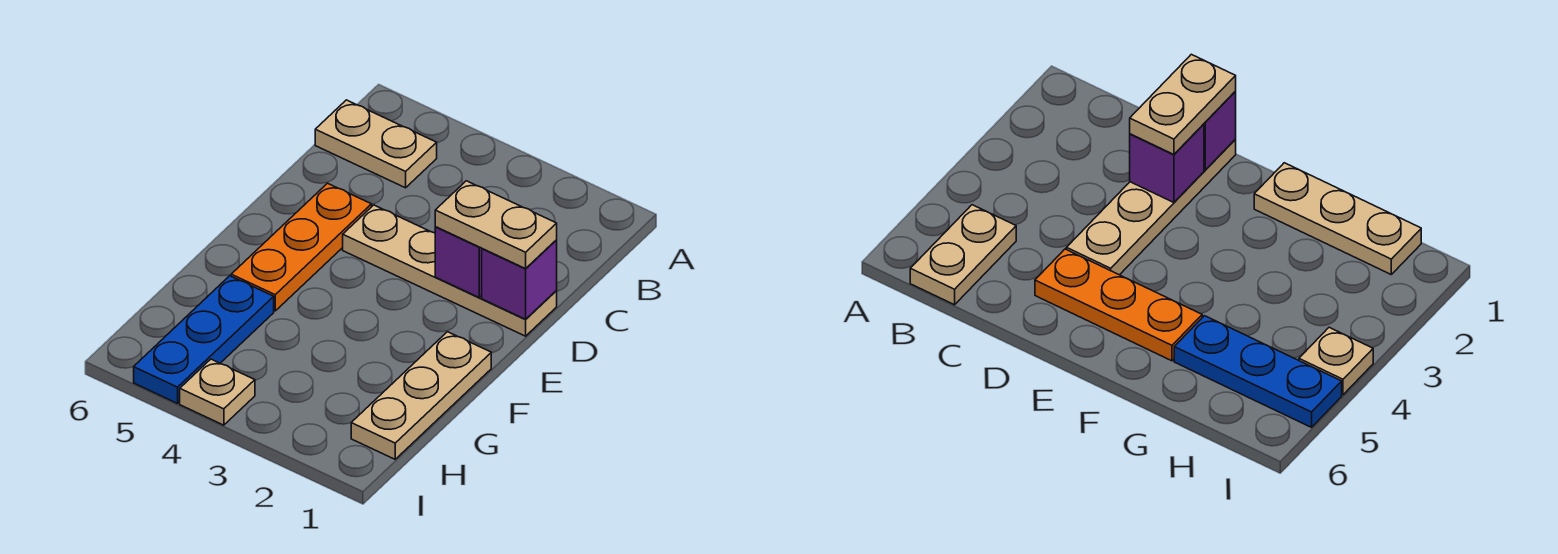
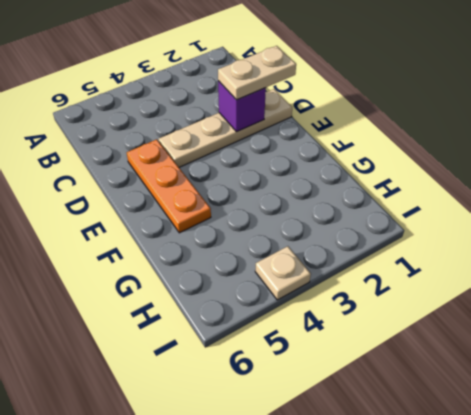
none -> tan plate B5:B6 level 1
none -> tan plate F1:H1 level 1

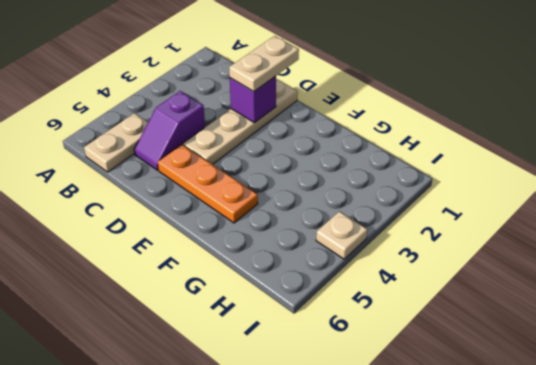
purple slope C4:C5 level 1 top 4 -> none
none -> tan plate F1:H1 level 1
none -> blue plate G5:I5 level 1

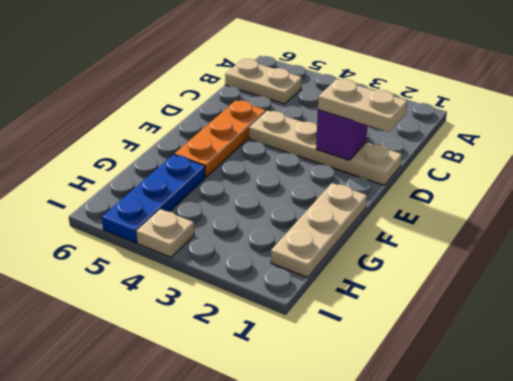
none -> purple brick D1 level 2

